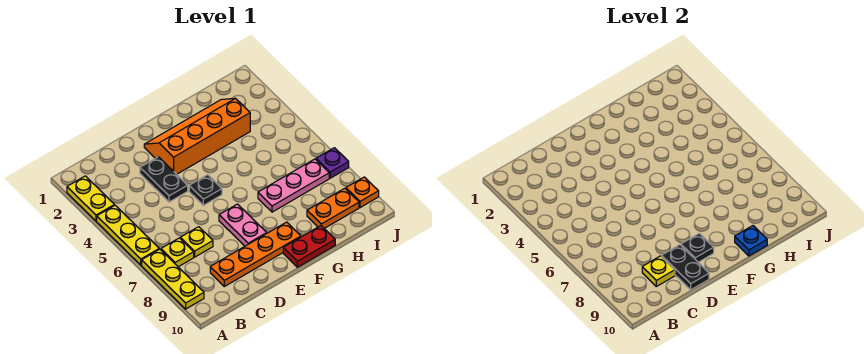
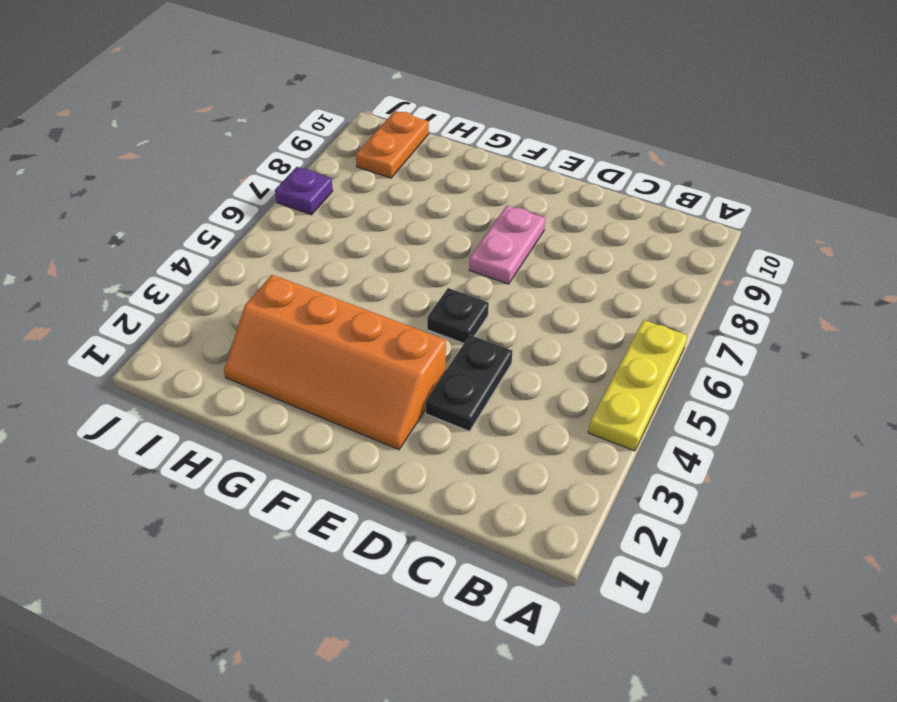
orange plate I9:I10 level 1 -> orange plate H9:I9 level 1
none -> yellow plate A2:A3 level 1
none -> yellow plate A7:A9 level 1
none -> yellow plate B7 level 1

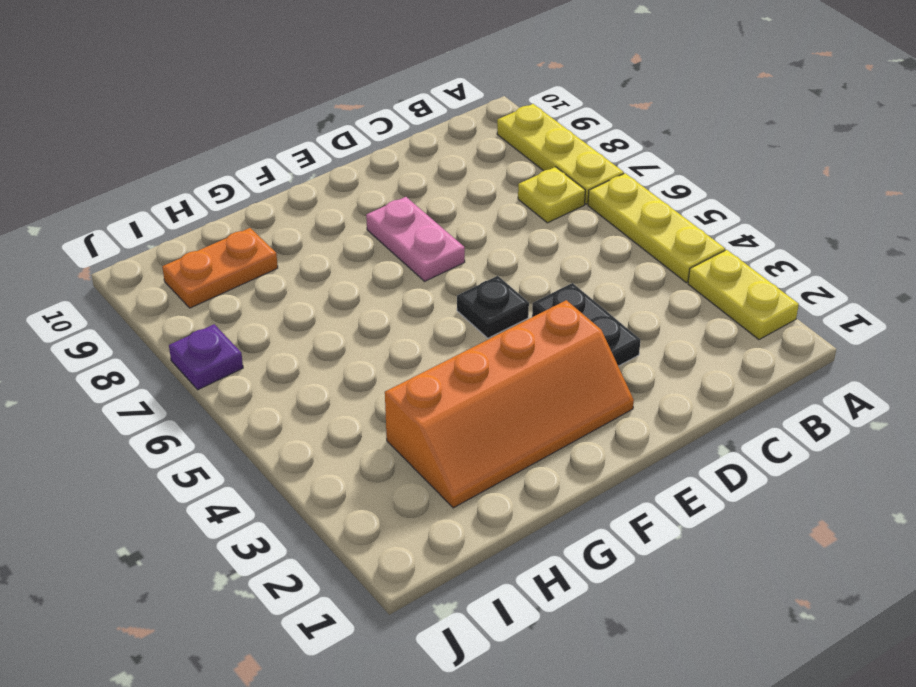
none -> yellow plate C7 level 1
none -> orange plate C9:F9 level 1
none -> red plate F10:G10 level 1

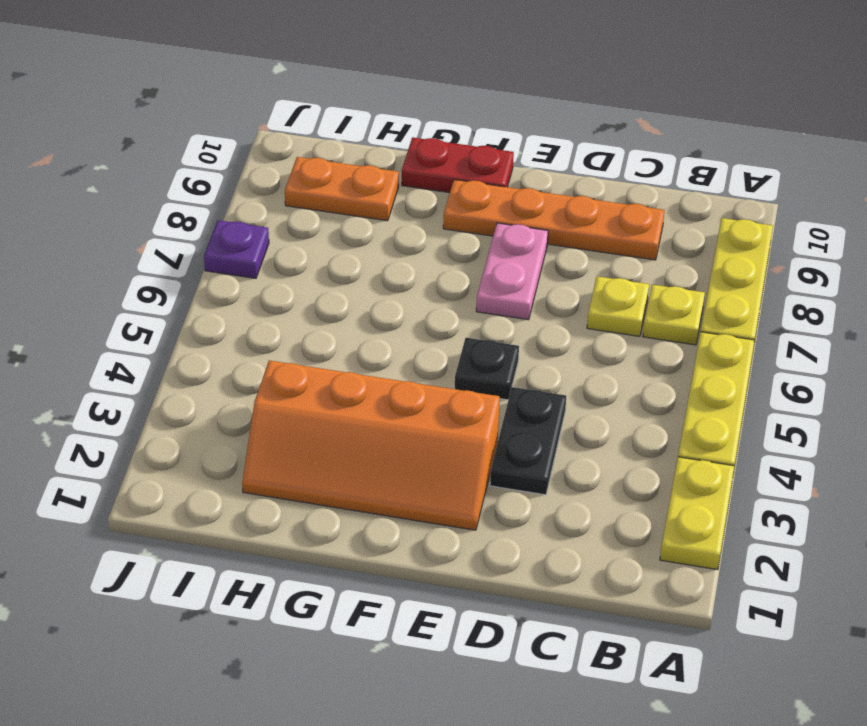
none -> pink plate G7:I7 level 1
none -> orange plate J9 level 1
none -> yellow plate C9 level 2

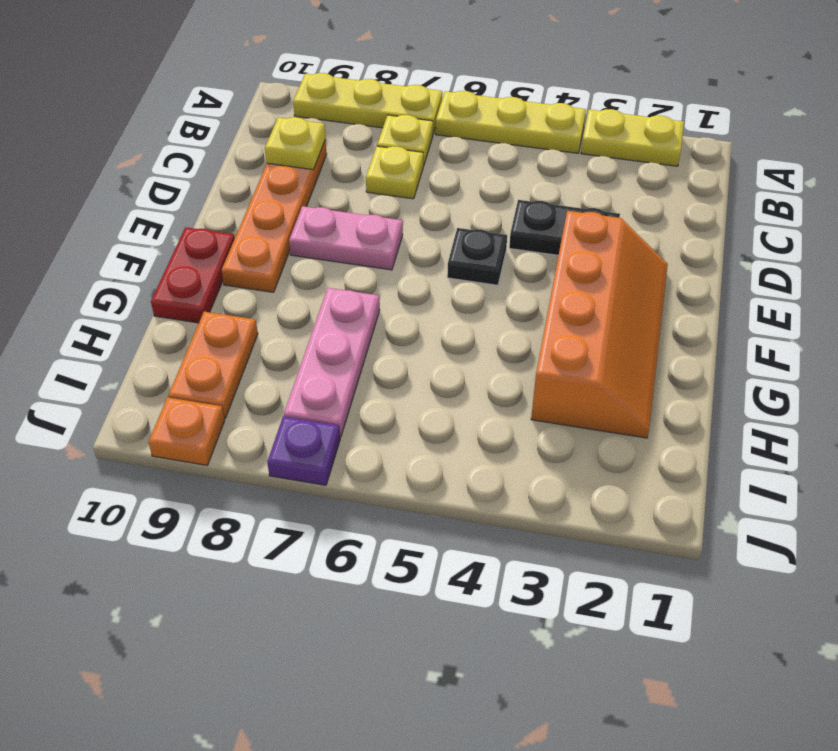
none -> black plate D9:D10 level 2
none -> black plate E9 level 2
none -> blue plate G10 level 2

